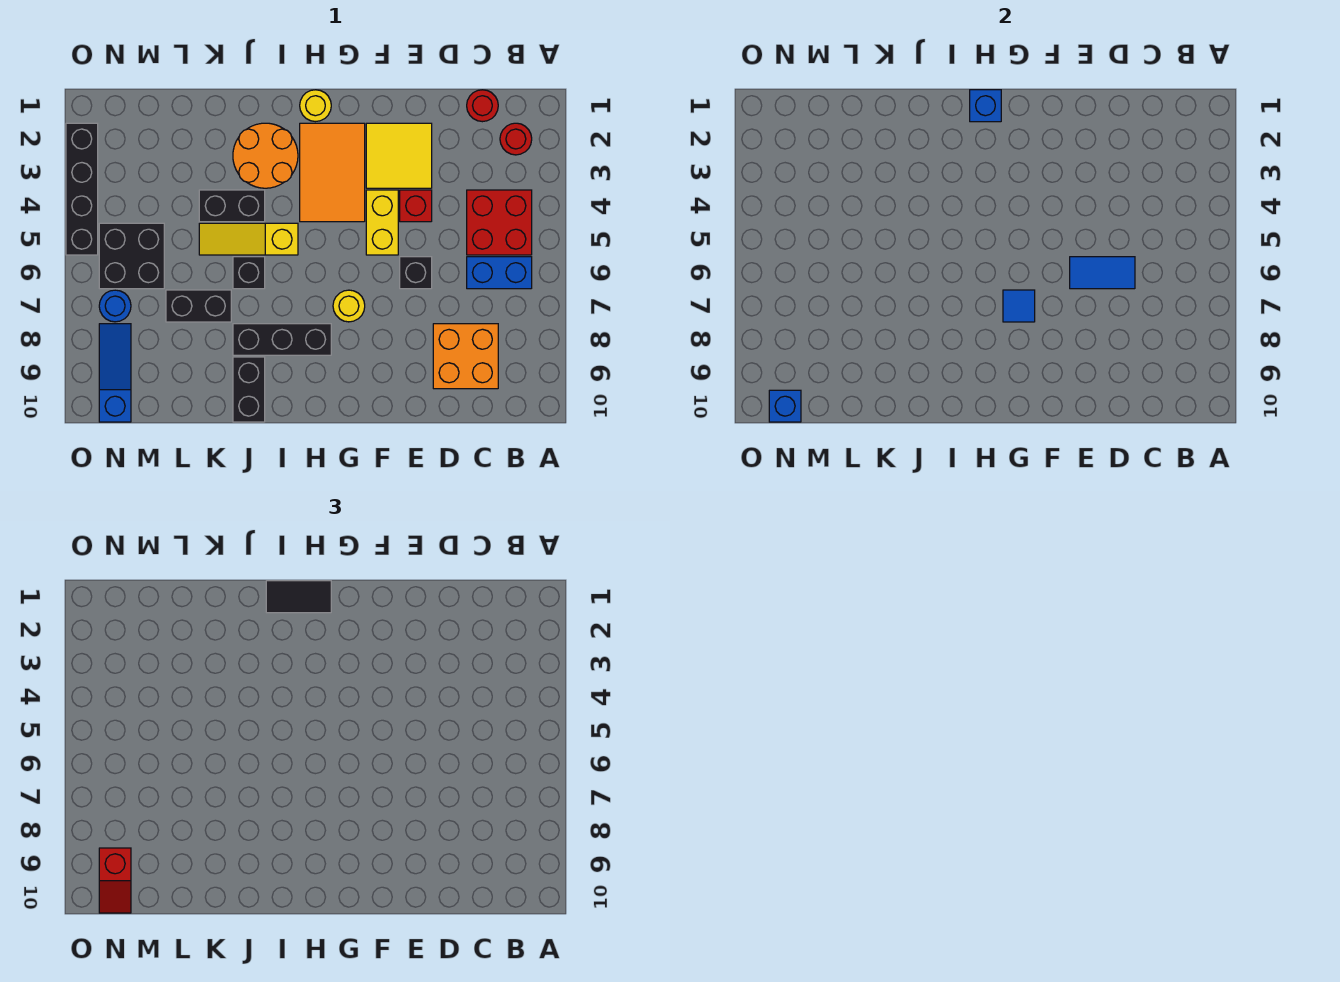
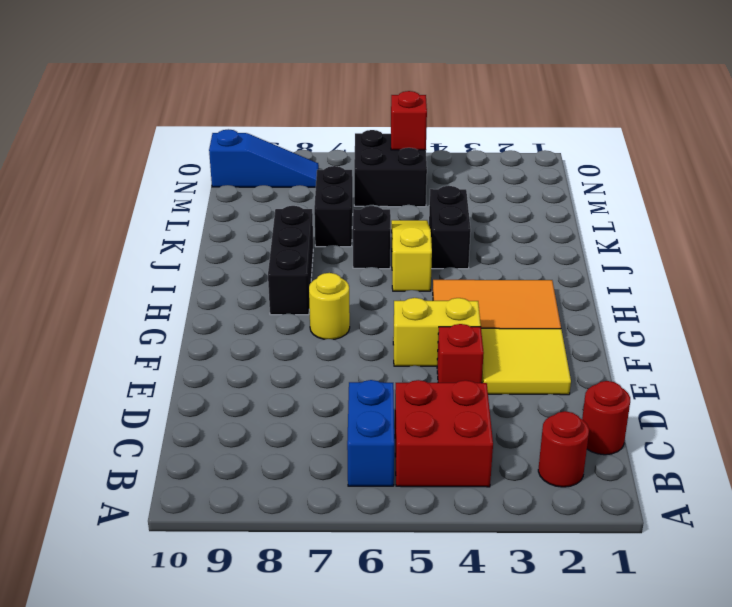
red brick N5 level 2 -> none
none -> orange brick C8:D9 level 1
none -> black brick E6 level 1
none -> yellow round brick H1 level 1

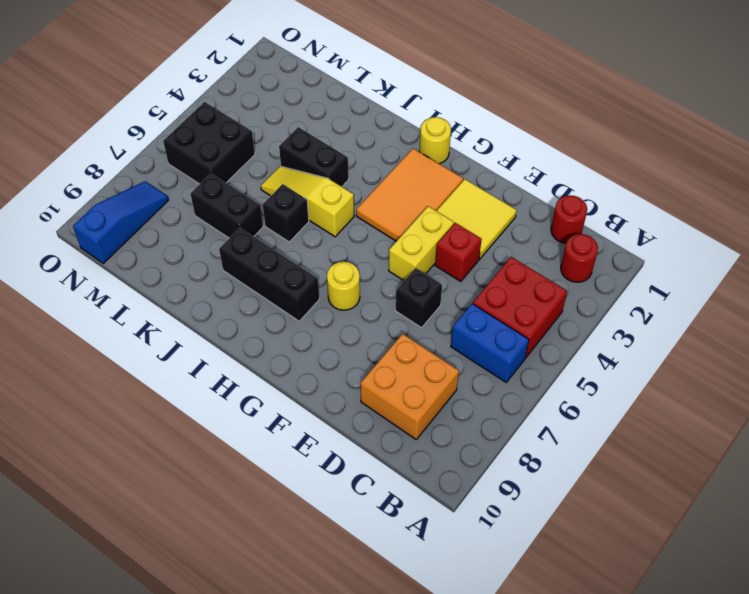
none -> orange round brick I2:J3 level 1
none -> black brick J9:J10 level 1
none -> blue round brick N7 level 1

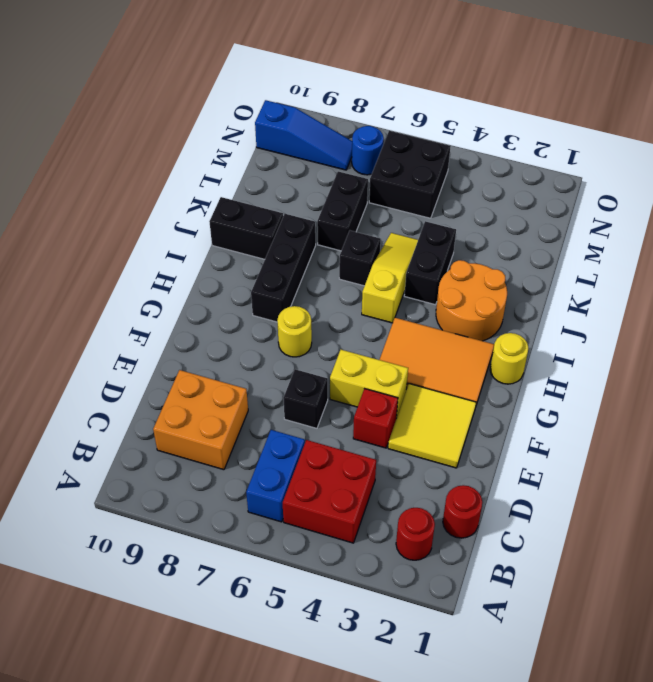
none -> black brick O2:O5 level 1
none -> blue tile D6:E6 level 2
none -> blue tile G7 level 2

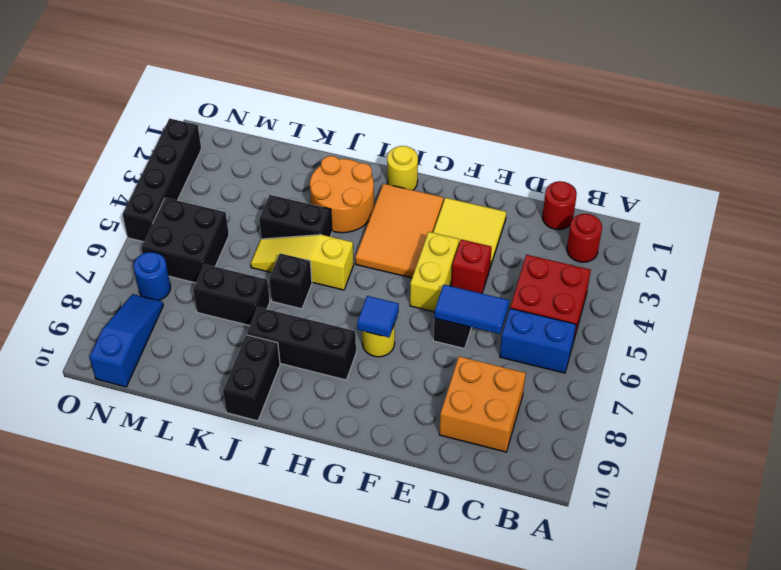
none -> blue brick H1 level 2
none -> blue brick N10 level 2
none -> black tile H1:I1 level 3

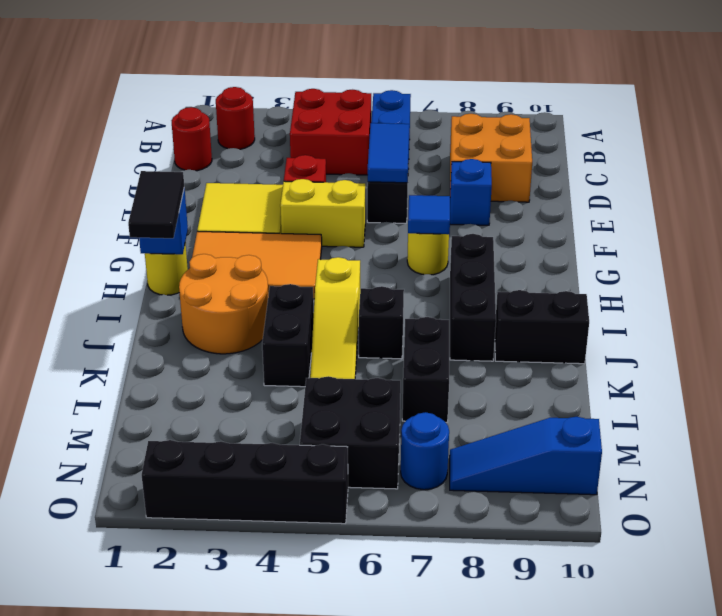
blue brick E8 level 1 -> blue brick N10 level 2
none -> red slope N9:N10 level 3 top 9

